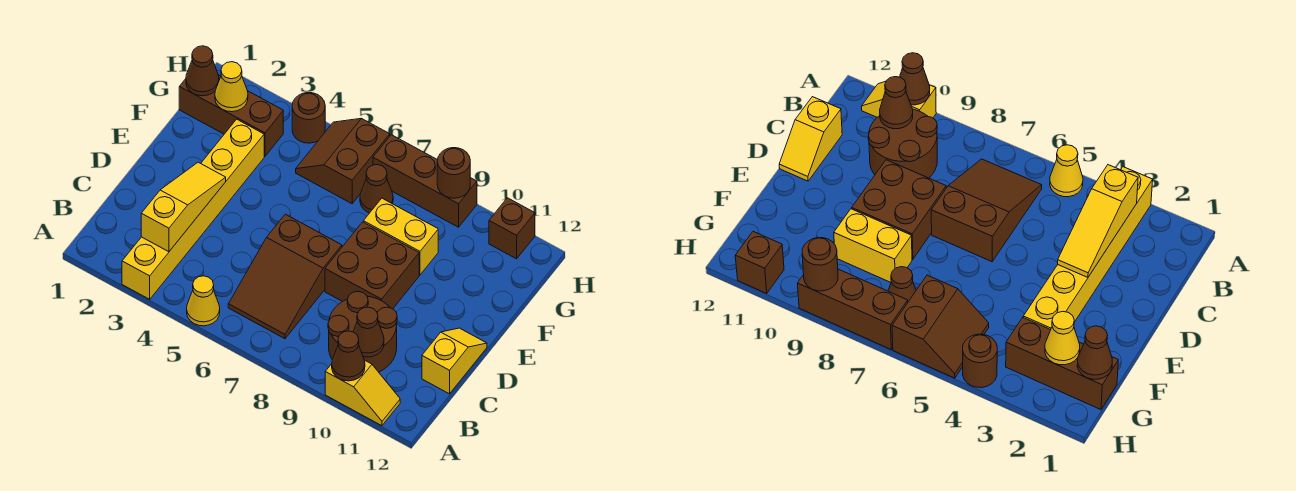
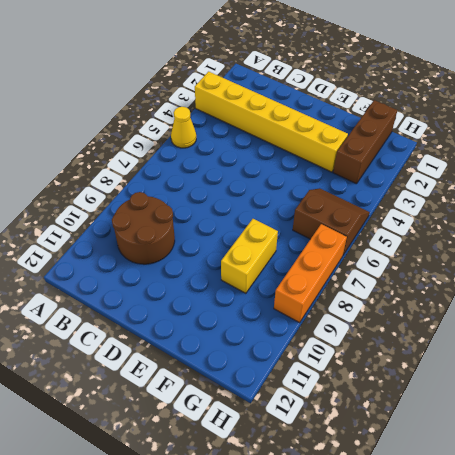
orange brick H7:H9 level 1 -> brown brick H7:H9 level 1
none -> yellow slope A10:A11 level 1 top 10
none -> brown slope B6:D7 level 1 top D
none -> yellow slope C12:D12 level 1 top C

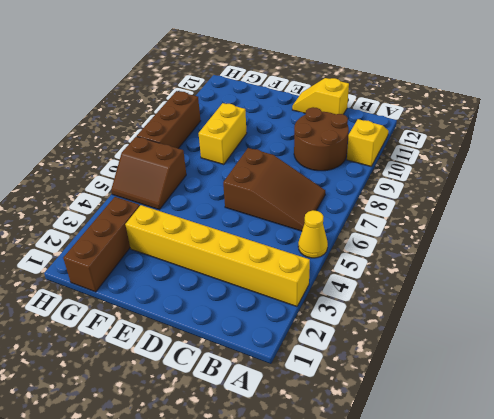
none -> brown brick D8:E9 level 1
none -> brown cone G7 level 1
none -> brown round brick H4 level 1

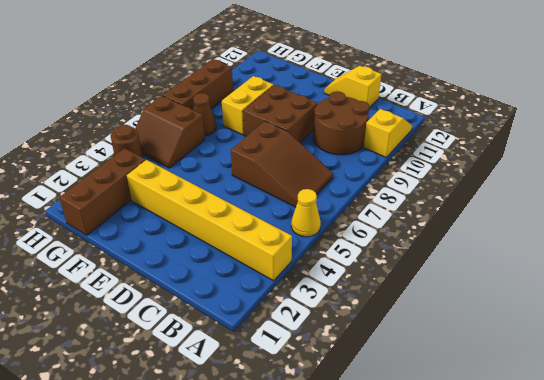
none -> brown brick H11 level 1
none -> brown cone A10 level 2
none -> yellow slope B3:D3 level 2 top B

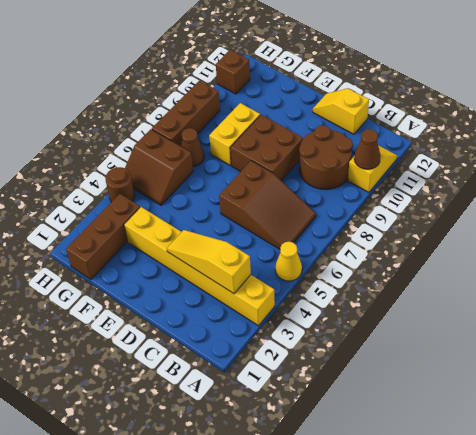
none -> brown cone B10 level 2
none -> brown cone G1 level 2
none -> yellow cone G2 level 2

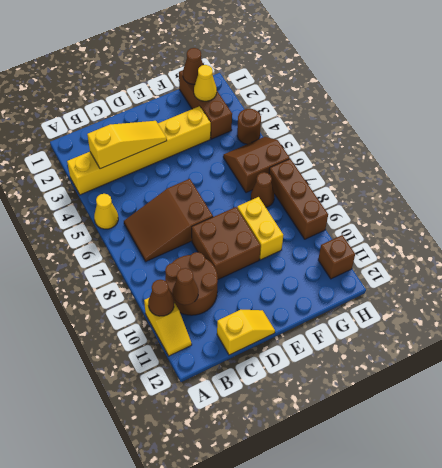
none -> brown round brick H9 level 2

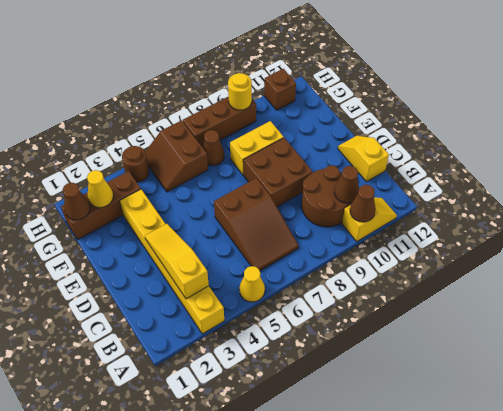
yellow round brick H9 level 2 -> brown round brick H9 level 2

